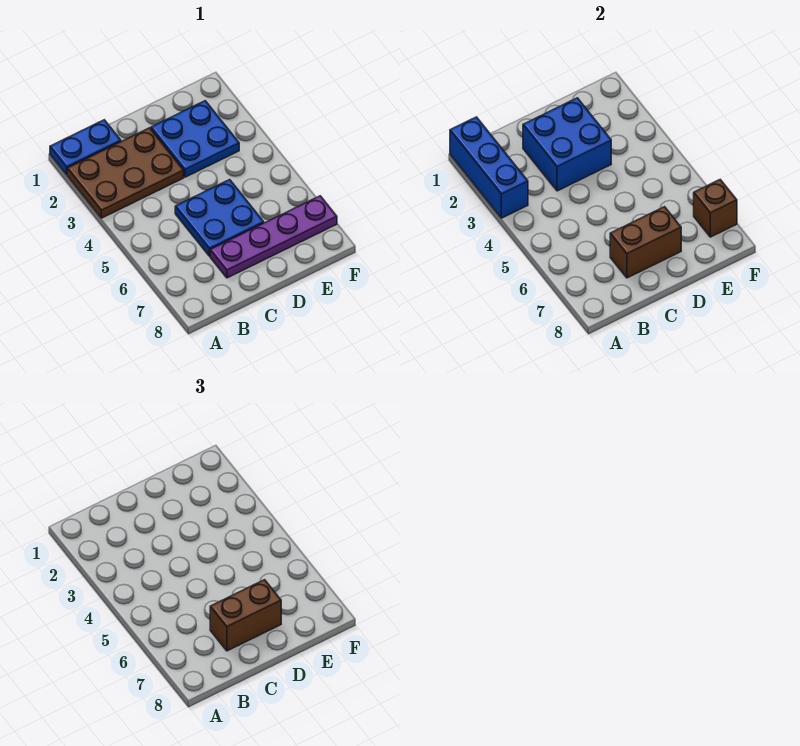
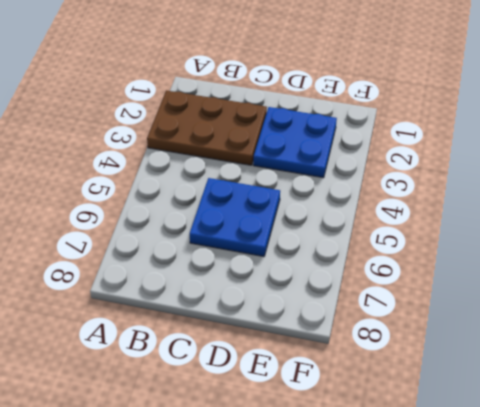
none -> blue plate A1:B1 level 1
none -> purple plate C7:F7 level 1

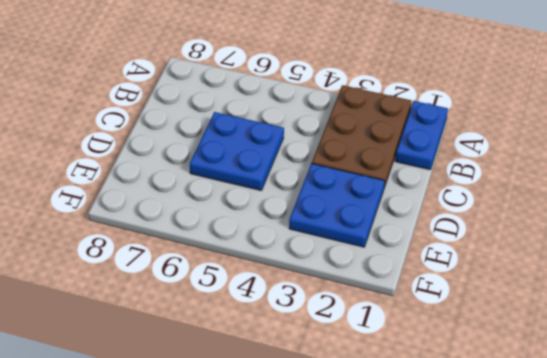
none -> purple plate C7:F7 level 1
none -> blue brick A1:A3 level 2

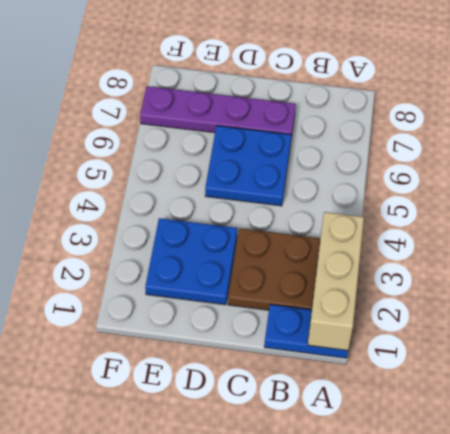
tan brick A1:A3 level 2 -> blue brick A1:A3 level 2
none -> blue brick C2:D3 level 2
none -> brown brick C7:D7 level 2

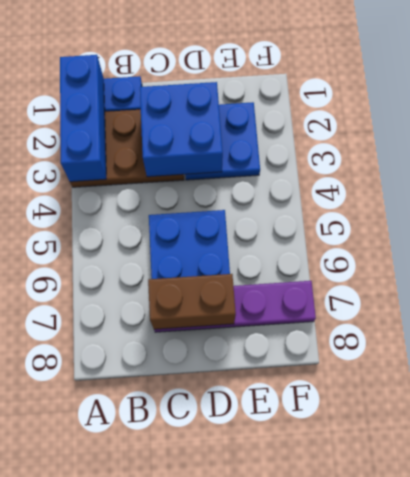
none -> brown brick F7 level 2
none -> brown brick C7:D7 level 3

